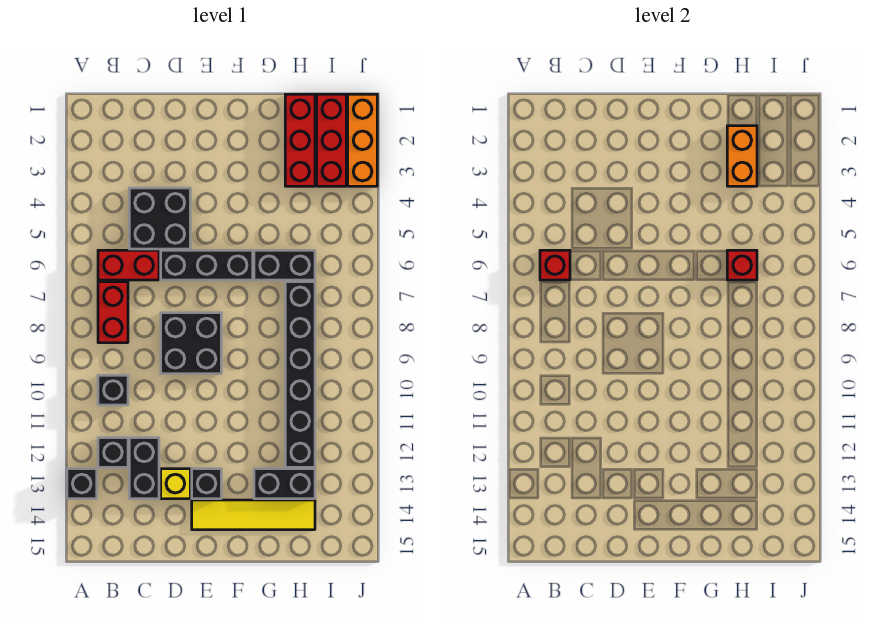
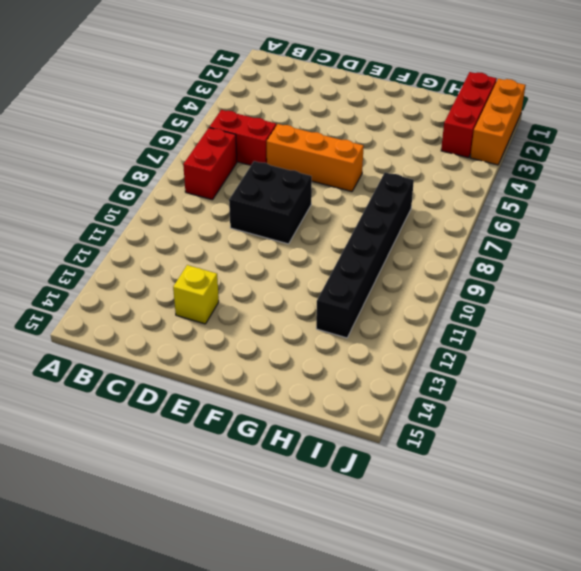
orange brick D6:F6 level 1 -> black brick D6:F6 level 1
none -> black brick A13 level 1
none -> black brick B10 level 1
none -> black brick B12 level 1

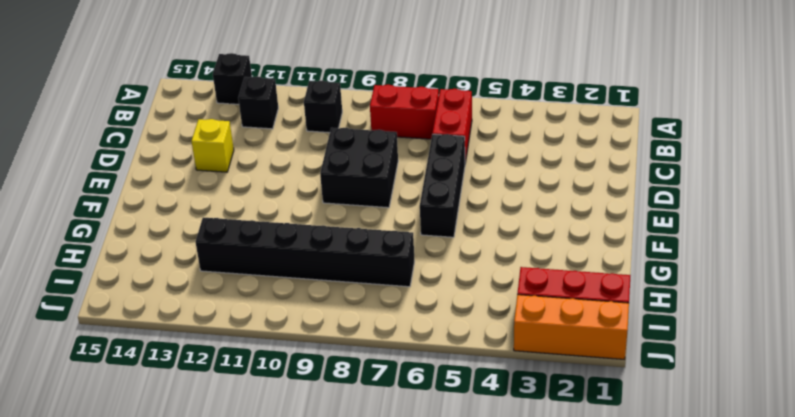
none -> black brick C4:D5 level 1
none -> black brick C12:C13 level 1
none -> black brick E13 level 1

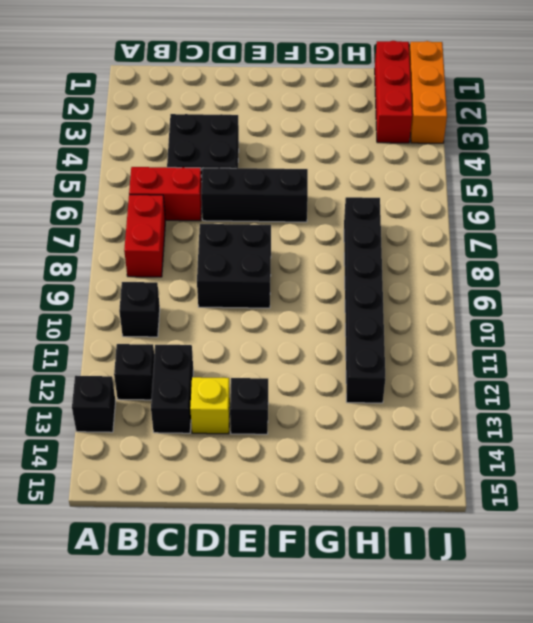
none -> yellow tile E14:H14 level 1
none -> black brick G6:H6 level 1
none -> black brick G13:H13 level 1

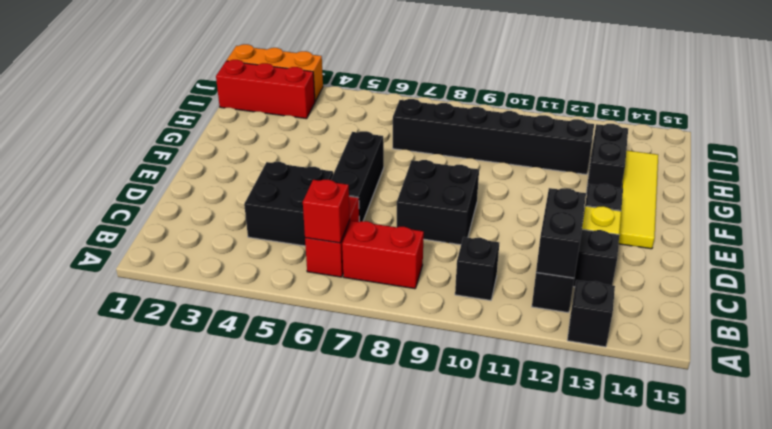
black brick B12:C12 level 2 -> black brick G6:H6 level 1
none -> red brick H1:H3 level 1
none -> orange brick H2:H3 level 2
none -> red brick H6 level 2

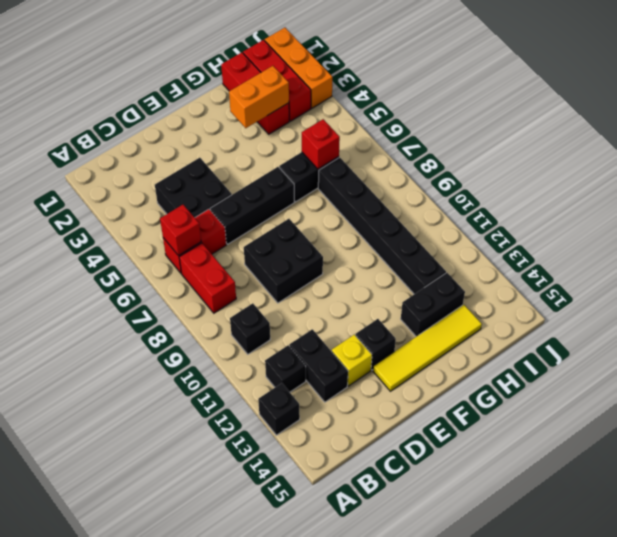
orange brick G3:H3 level 2 -> orange brick H2:H3 level 2

